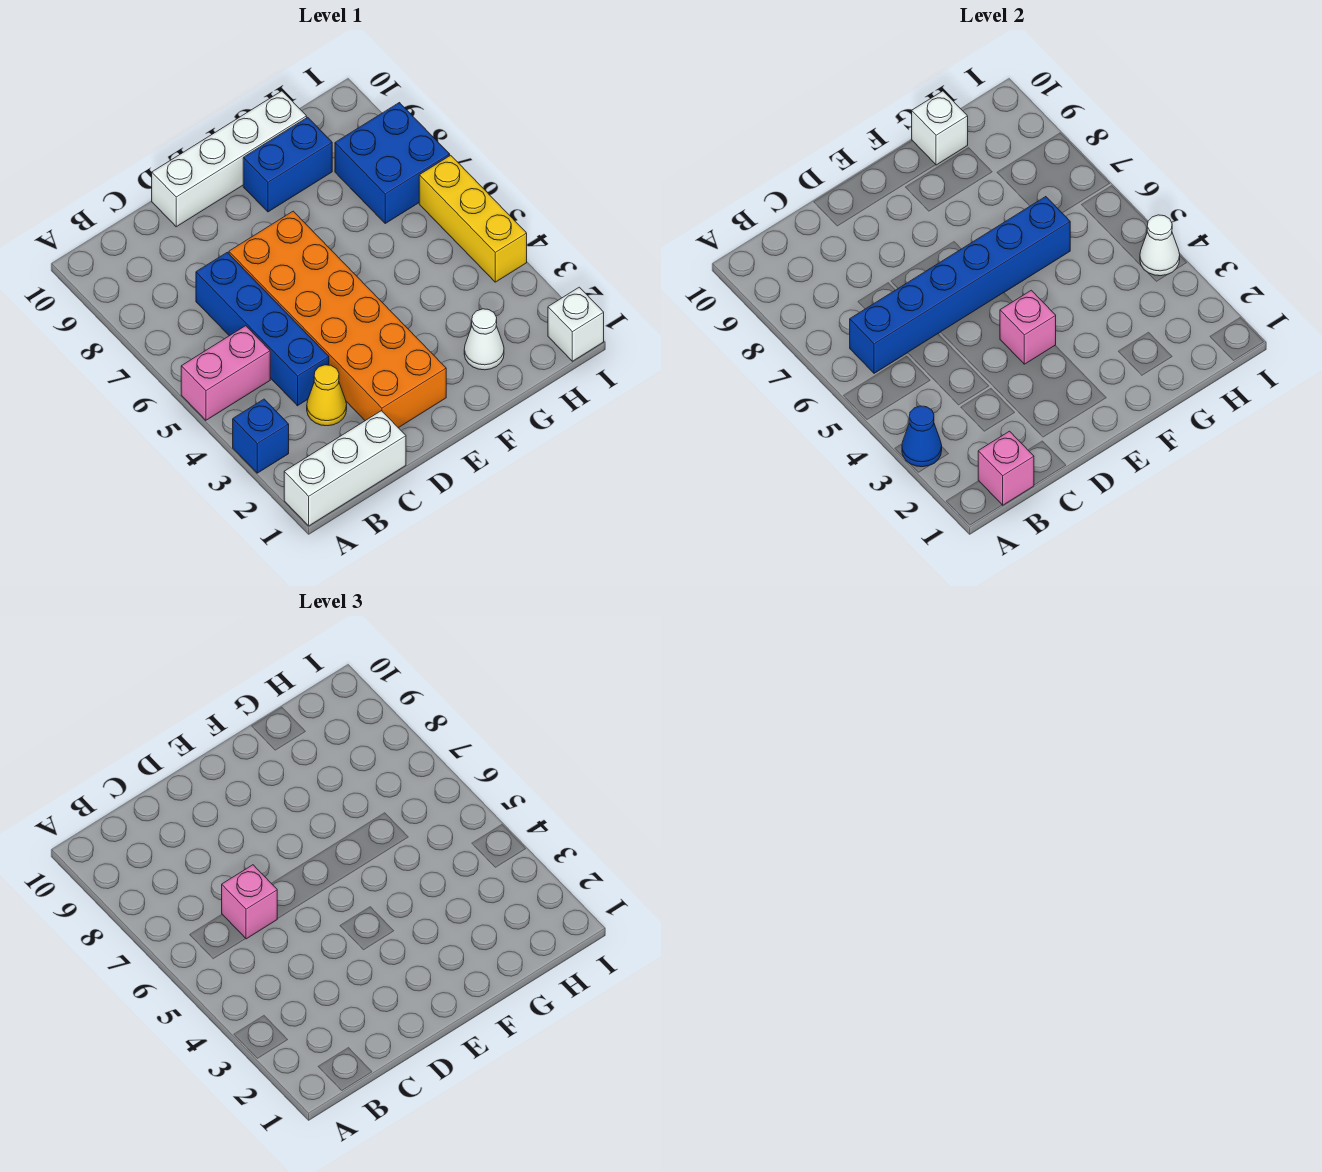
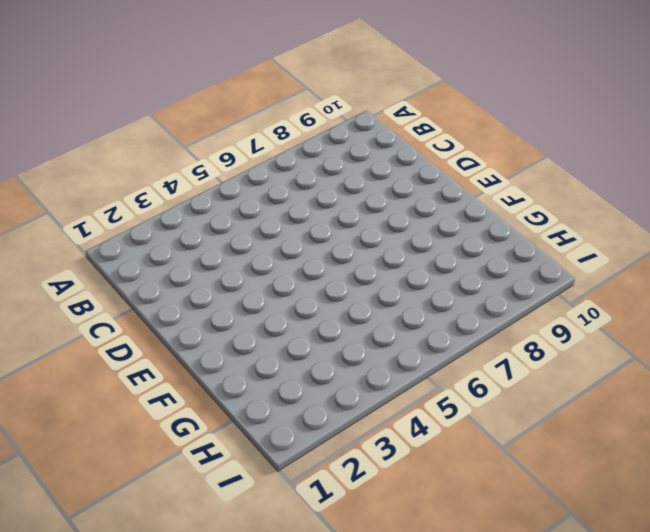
none -> white brick A1:C1 level 1
none -> blue brick A3 level 1
none -> pink brick A5:B5 level 1

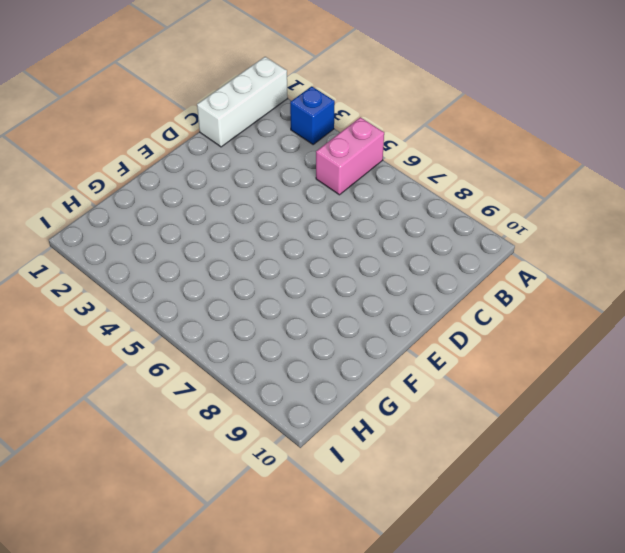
none -> yellow cone C3 level 1
none -> blue brick C4:C7 level 1
none -> orange brick D2:E7 level 1

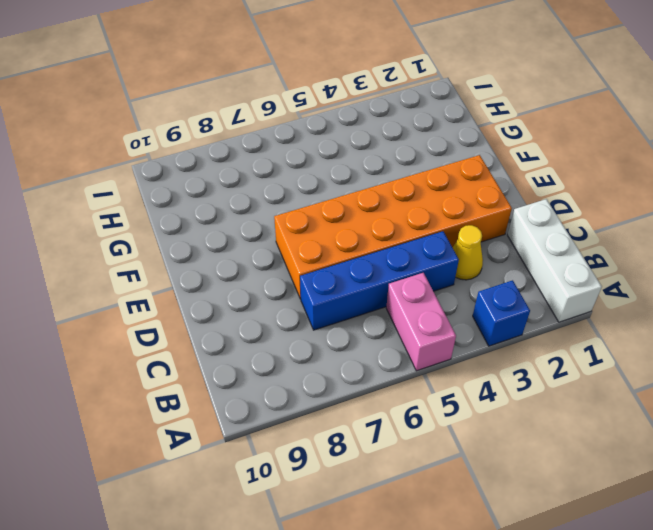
none -> white brick D10:G10 level 1
none -> blue brick F9:G9 level 1
none -> white cone G2 level 1

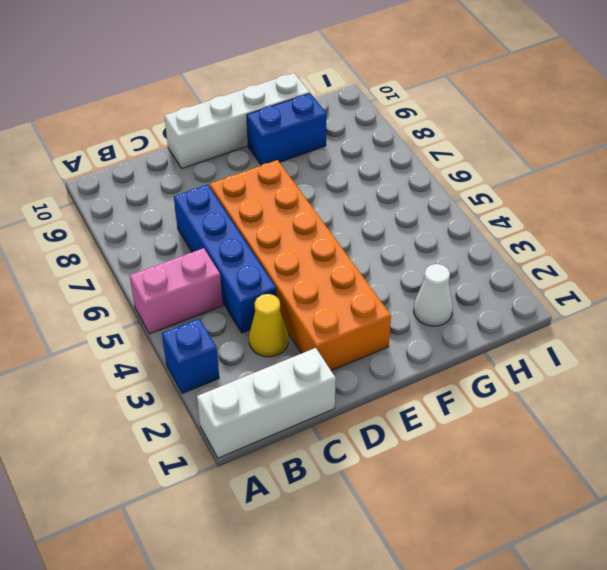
none -> blue brick H7:I8 level 1
none -> white brick I1 level 1
none -> yellow brick I4:I6 level 1

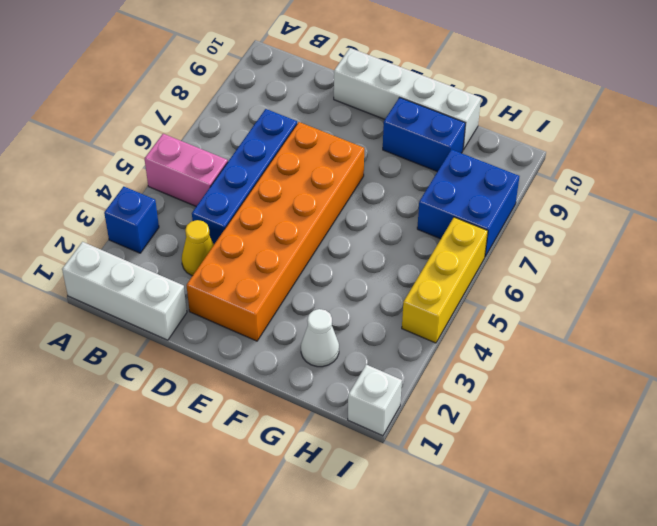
none -> blue cone A3 level 2
none -> pink brick B1 level 2
none -> blue brick B6:G6 level 2

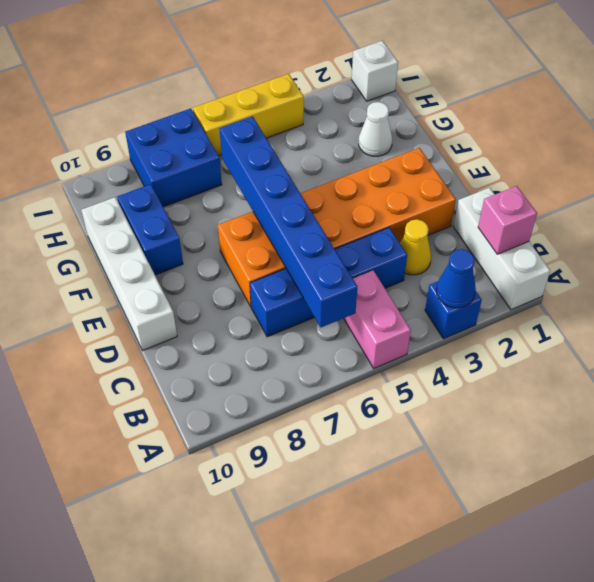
none -> pink brick E4 level 2
none -> white brick G10 level 2
none -> white cone I4 level 2

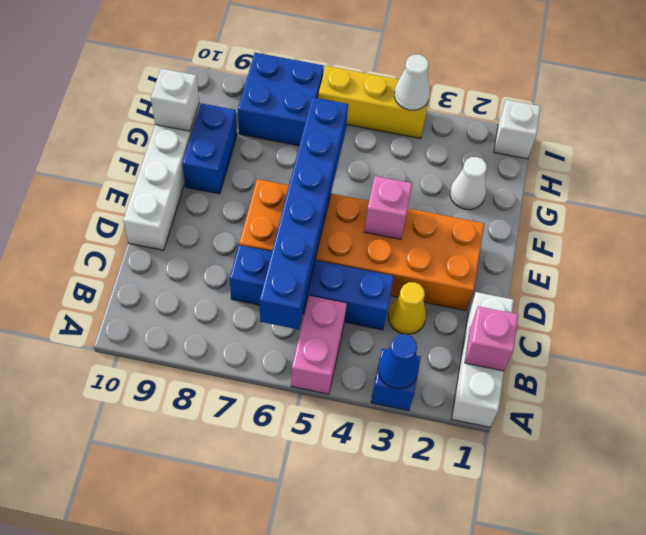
none -> pink brick C6 level 3

